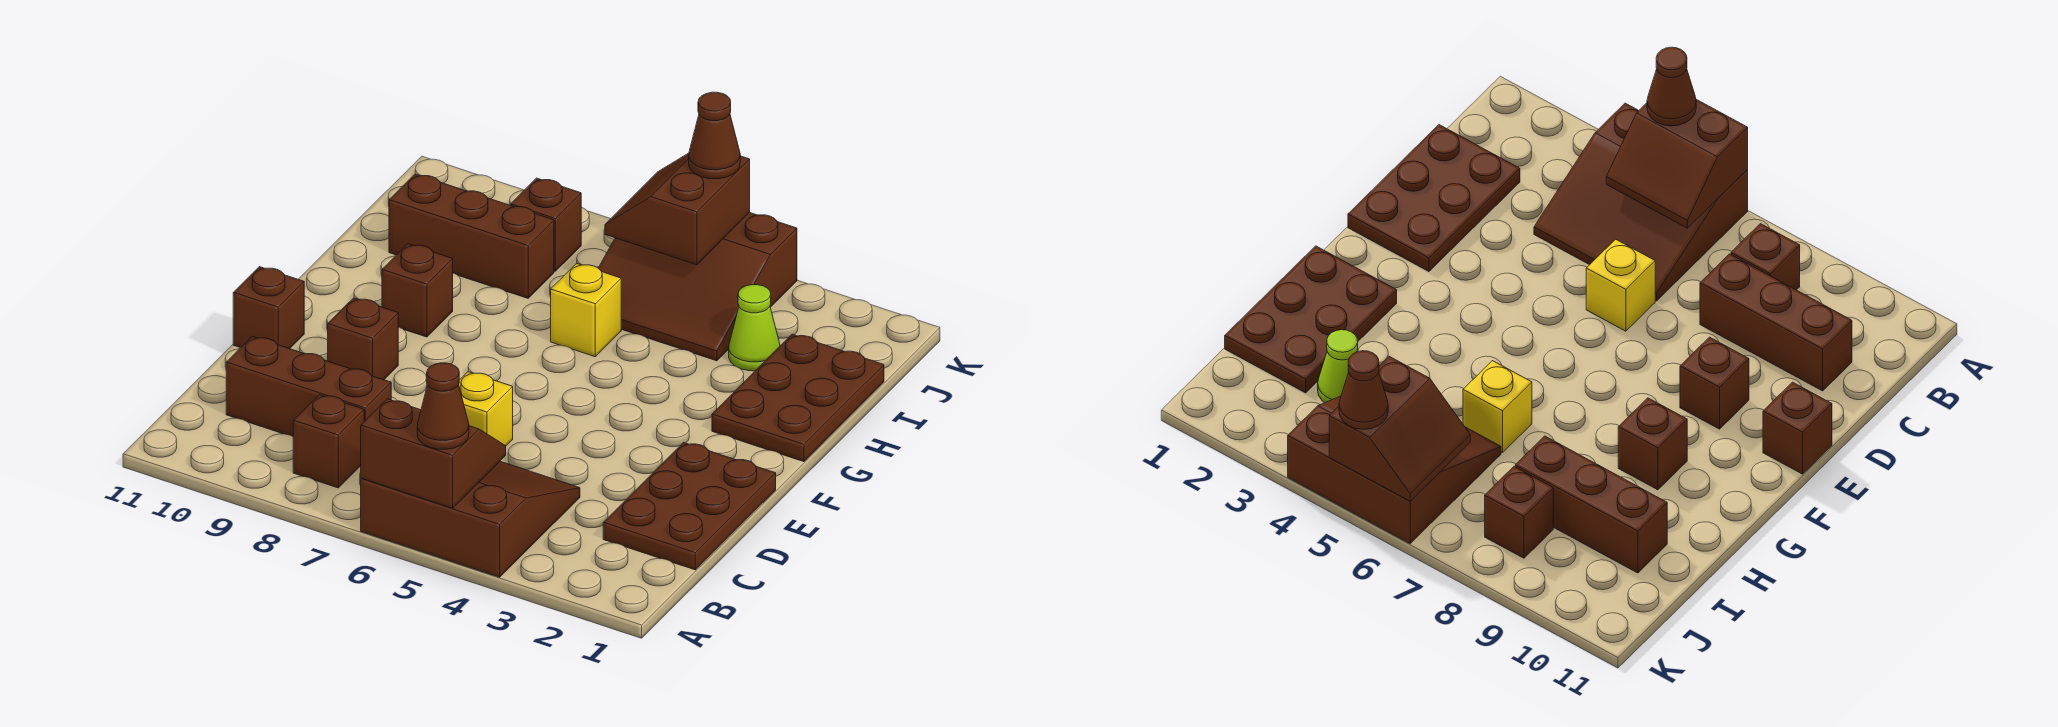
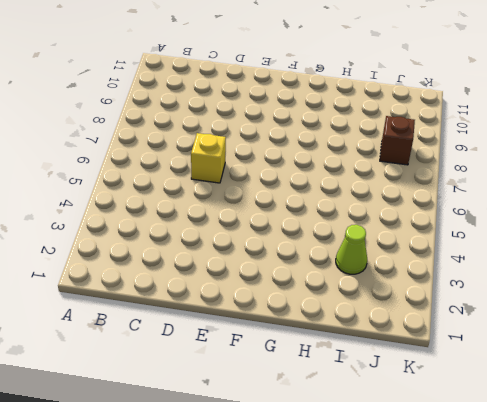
none -> brown slope A4:C6 level 1 top A
none -> brown brick B8 level 1
none -> brown plate C1:E2 level 1

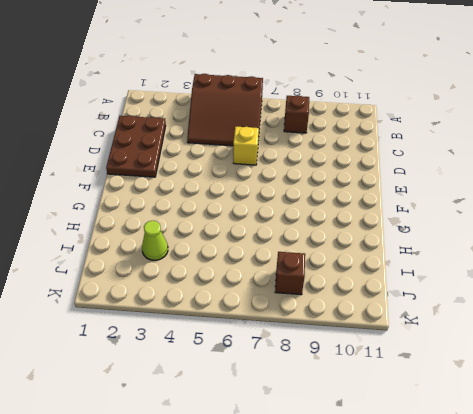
none -> brown brick C8:C10 level 1
none -> brown brick E9 level 1
none -> brown brick E11 level 1

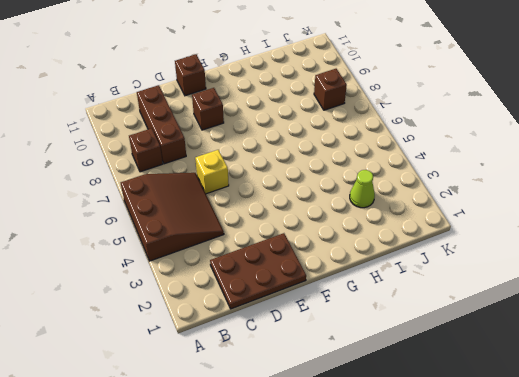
none -> brown plate G1:I2 level 1
none -> brown brick G9 level 1
none -> yellow brick H6 level 1

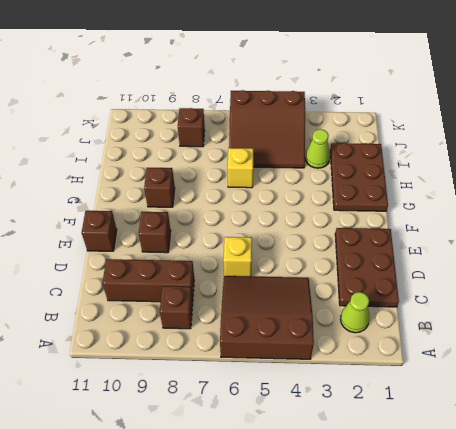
lime cone B2 level 1 -> none
none -> brown brick I8:I10 level 1
none -> brown slope A5:B6 level 2 top A
none -> brown slope J5:K6 level 2 top 5

